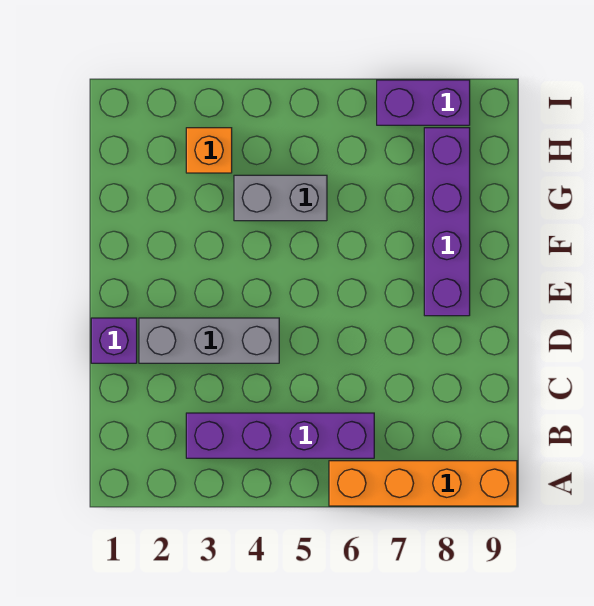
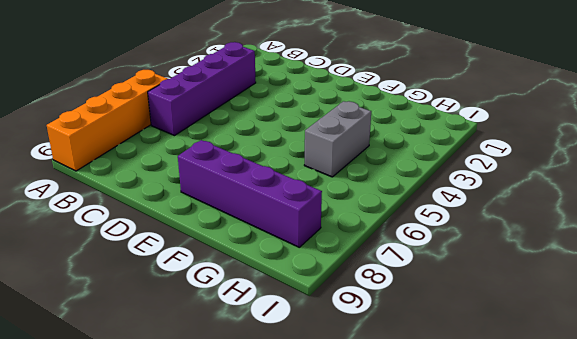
none -> purple brick D1 level 1
none -> grey brick D2:D4 level 1

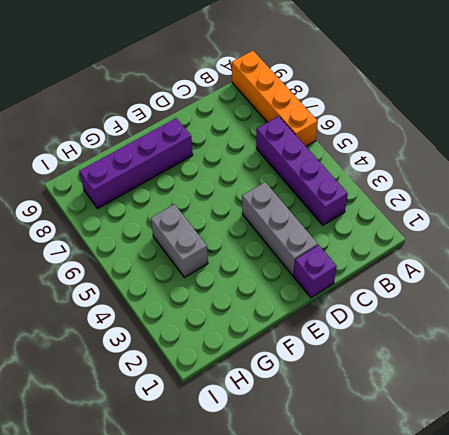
none -> orange brick H3 level 1
none -> purple brick I7:I8 level 1

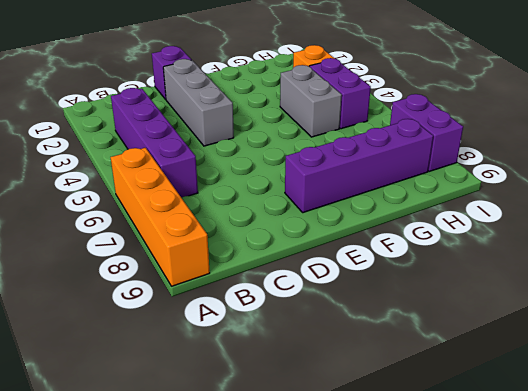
purple brick H4:H5 level 1 -> none

